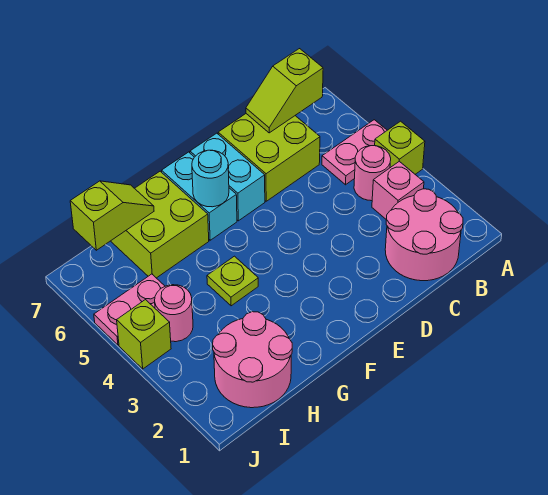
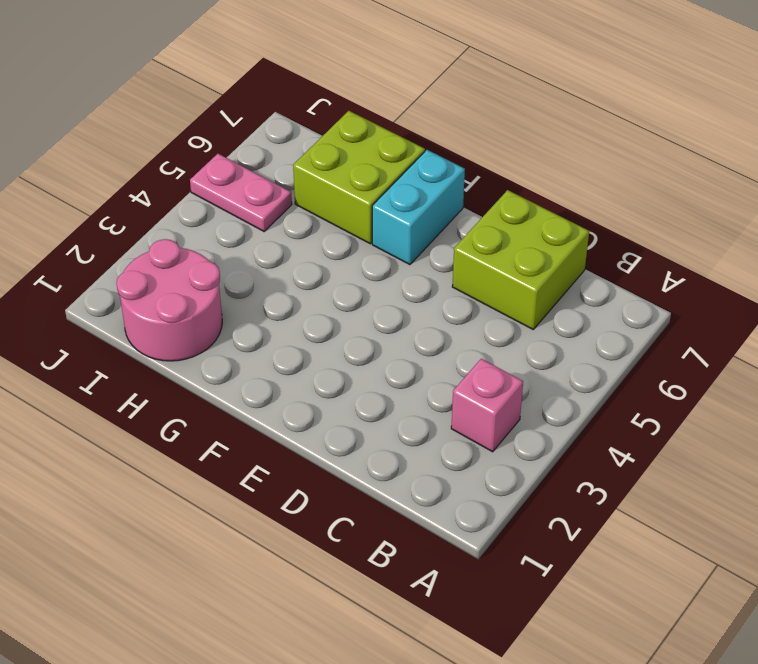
none -> lime brick A4 level 1
none -> pink plate A5:B5 level 1
none -> pink round brick B1:C2 level 1

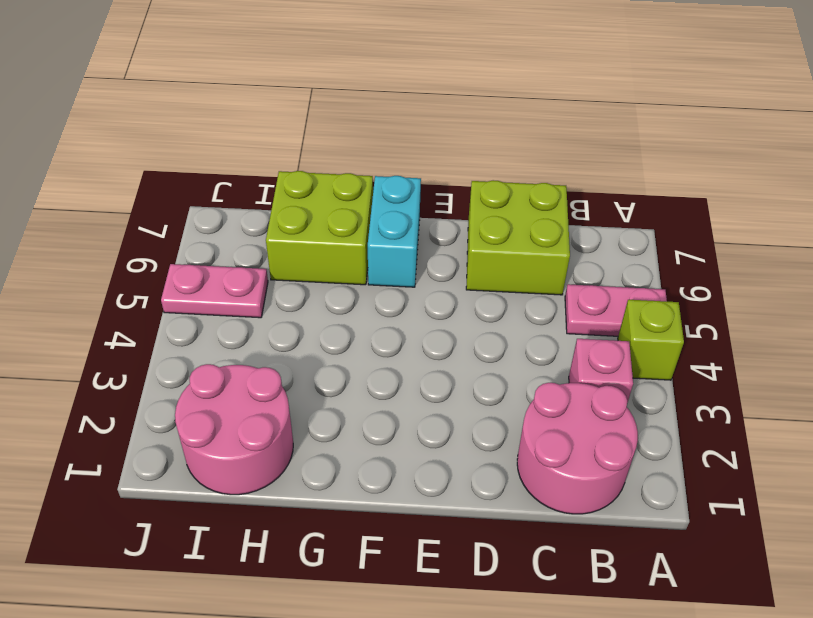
none -> pink round brick B4 level 1
none -> cyan brick E6:E7 level 1
none -> lime plate G4 level 1

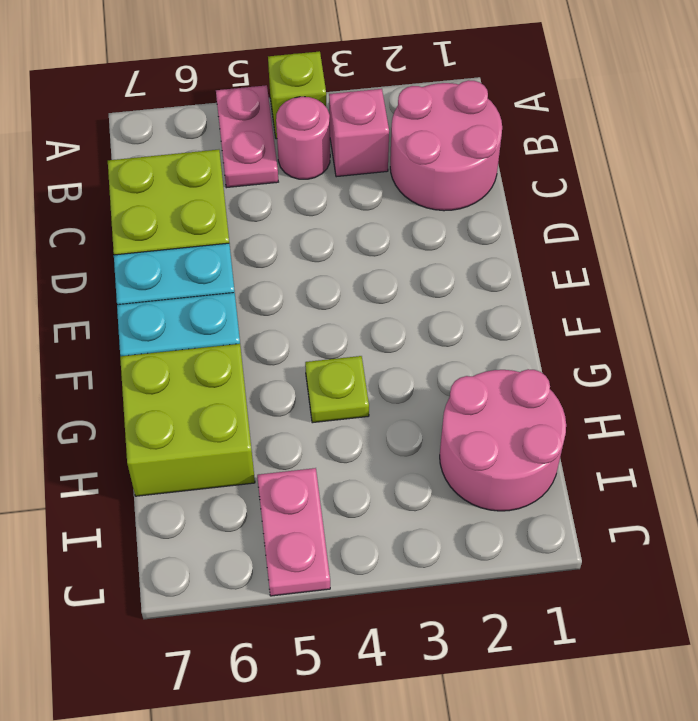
none -> pink round brick I4 level 1
none -> lime brick J4 level 1
none -> lime slope B7:C7 level 2 top B

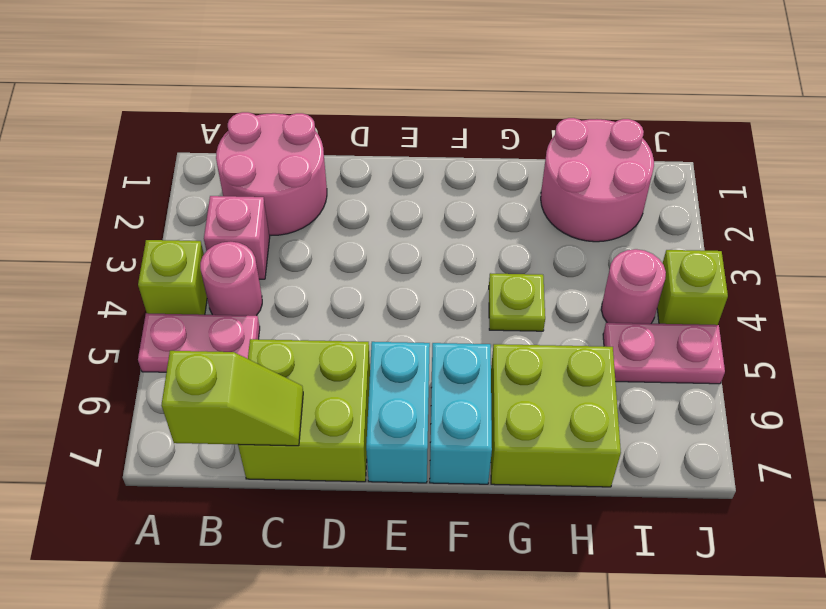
none -> cyan round brick F6 level 2
none -> lime slope H7:I7 level 2 top I

